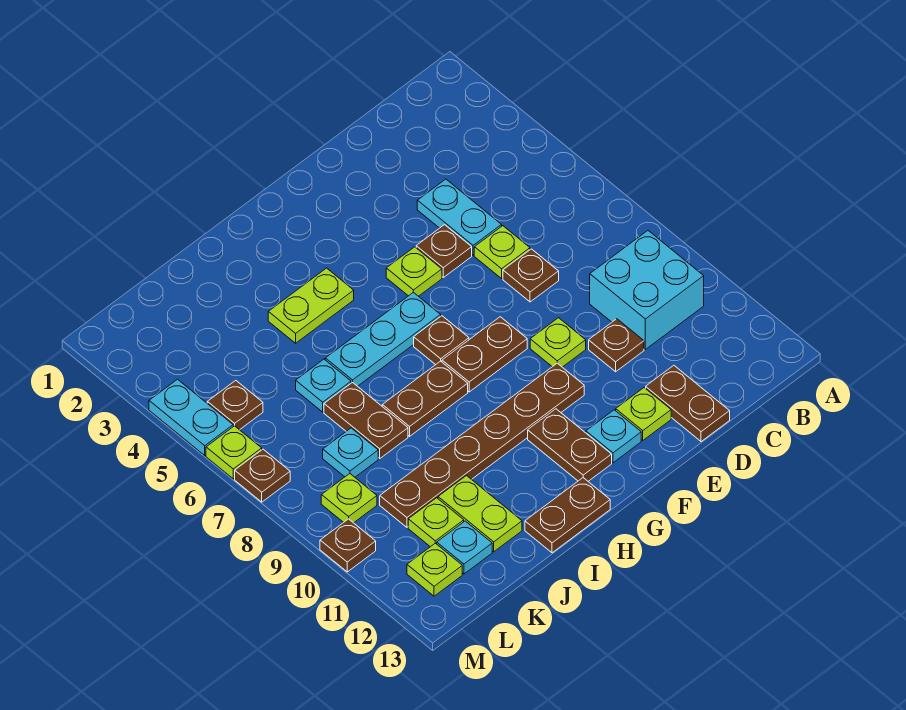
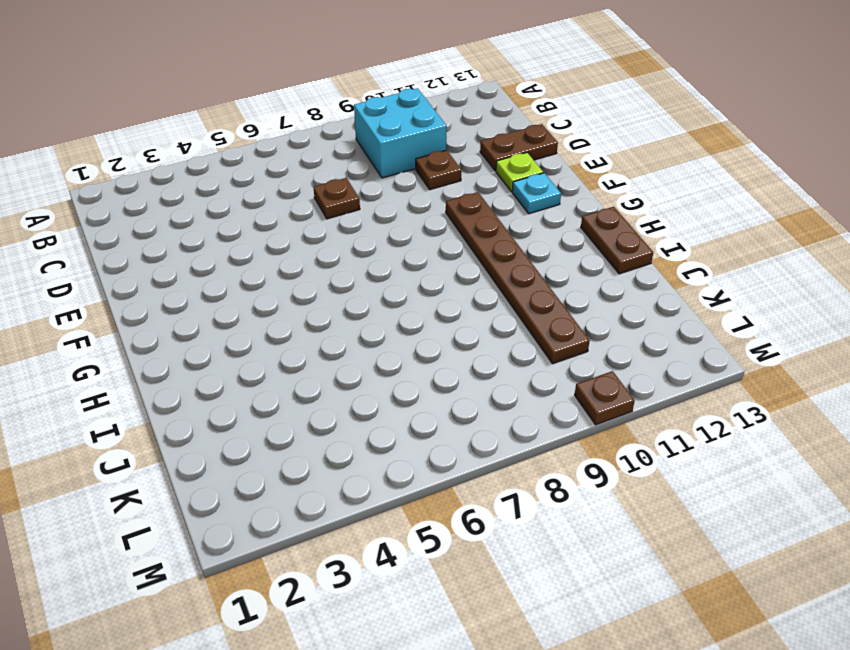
none -> cyan plate D4:D5 level 1
none -> lime plate D6 level 1
none -> brown plate E5 level 1
none -> lime plate E9 level 1

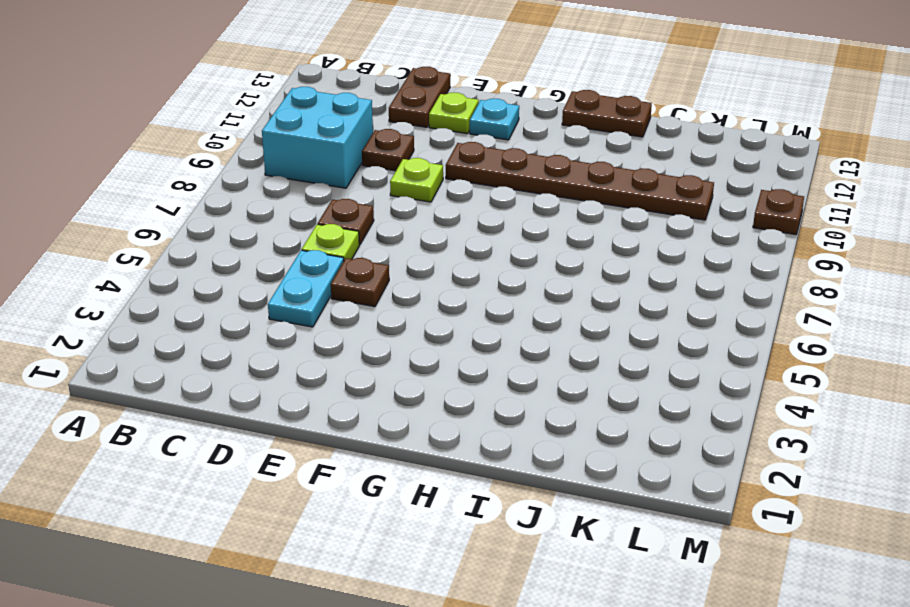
none -> lime plate F5 level 1
none -> brown plate F8:G8 level 1
none -> cyan plate G6:I6 level 1
none -> brown plate G7 level 1

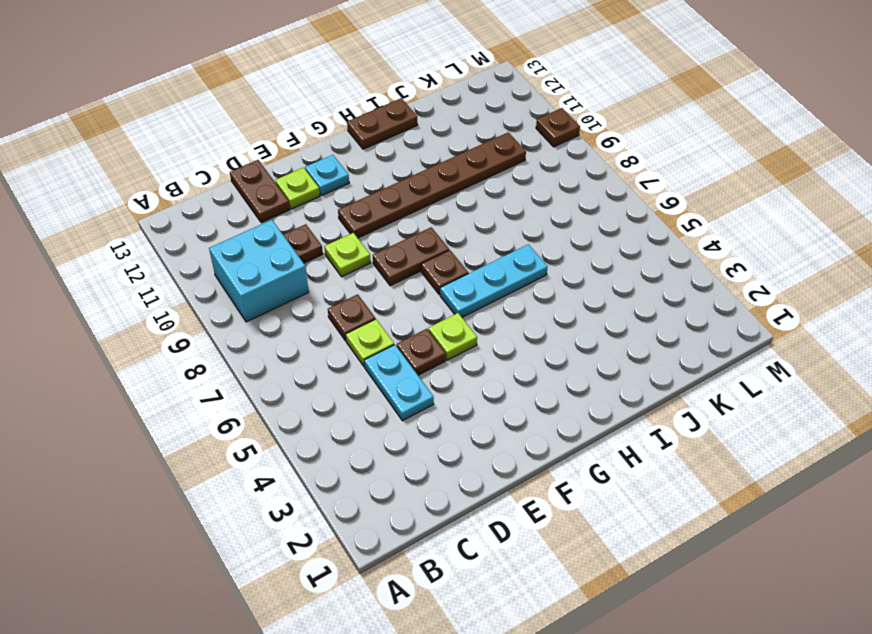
none -> brown plate G11:G12 level 1
none -> lime plate H4:I4 level 1
none -> brown plate H8:I8 level 1
none -> cyan plate J6 level 1

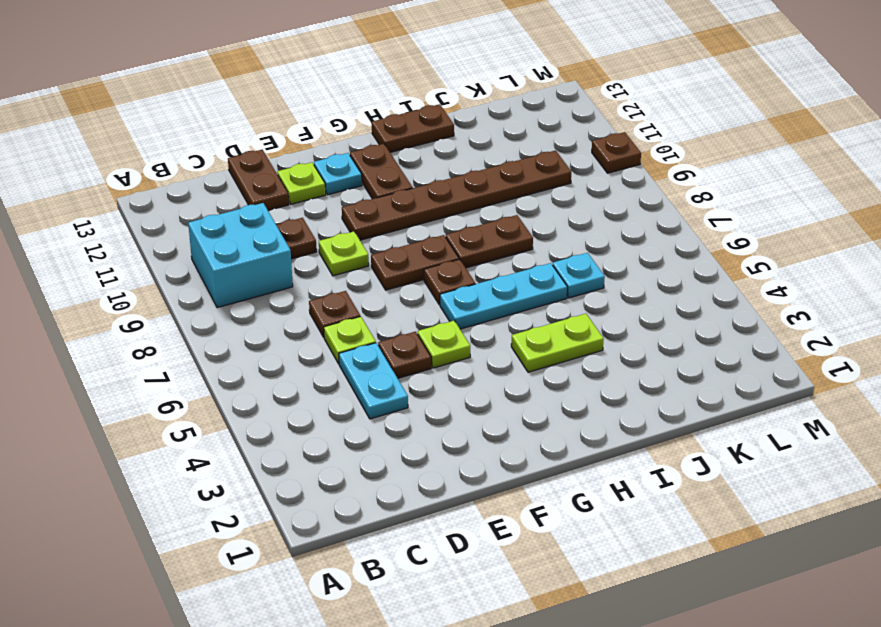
none -> brown plate J7:J8 level 1
none -> lime plate J11:J12 level 1
none -> cyan plate K8 level 1
none -> lime plate K11 level 1

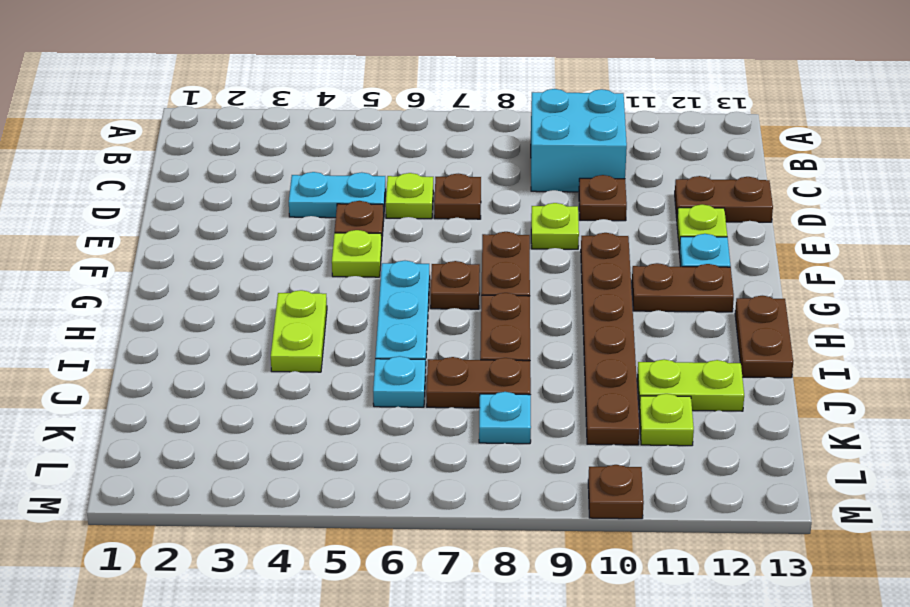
none -> cyan plate K12 level 1
none -> brown plate L5 level 1
none -> lime plate L9 level 1
none -> lime plate L12 level 1

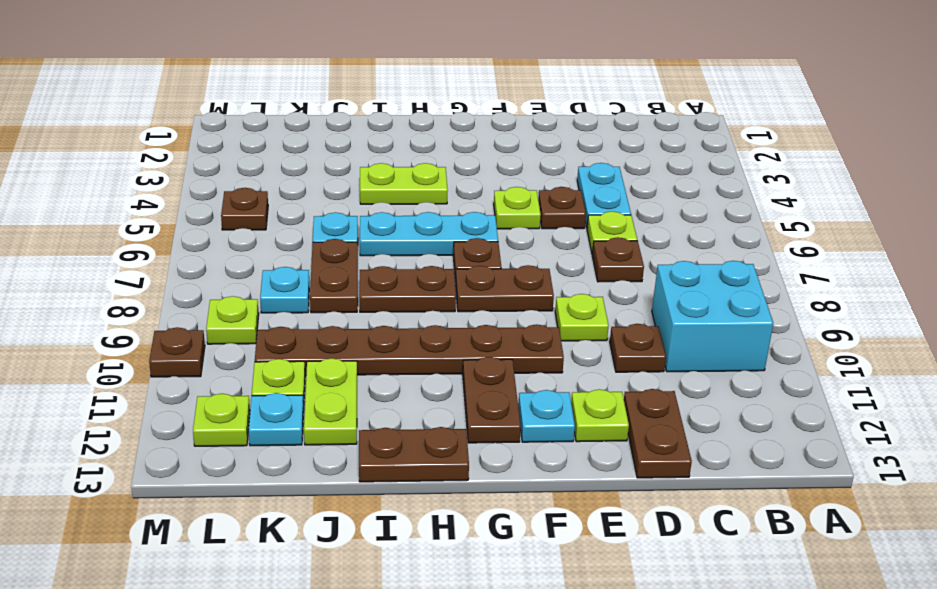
none -> cyan plate M4:M5 level 1
none -> lime plate M6 level 1
none -> brown plate M7 level 1

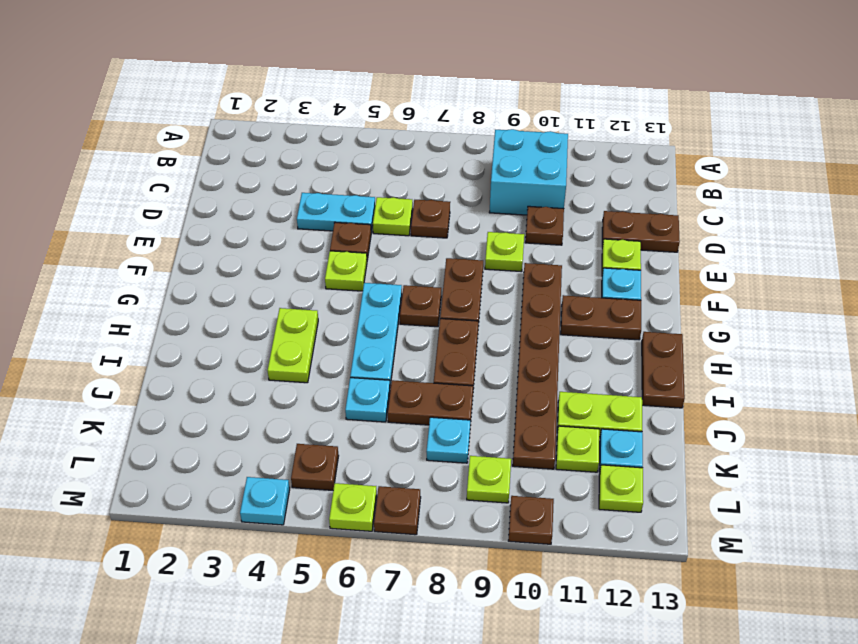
cyan plate M4 level 1 -> cyan plate M4:M5 level 1

